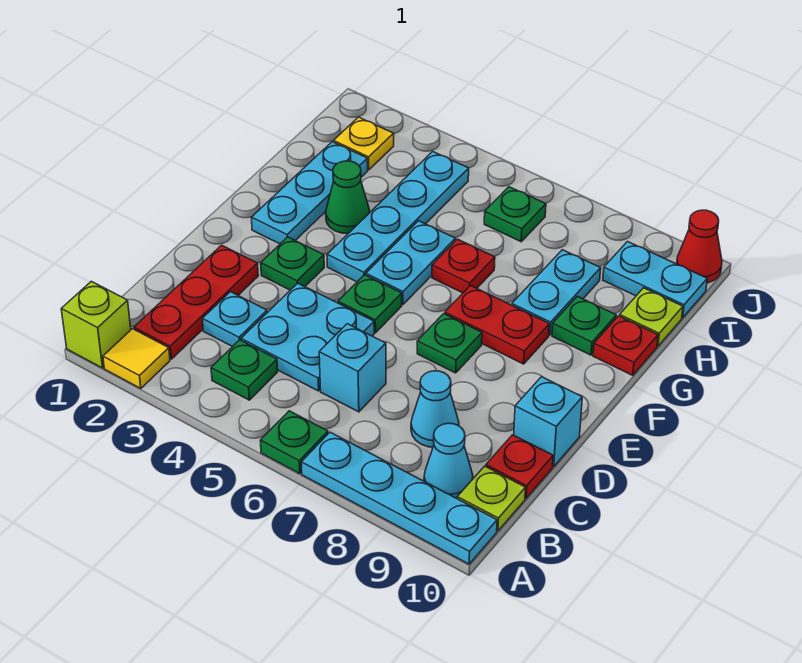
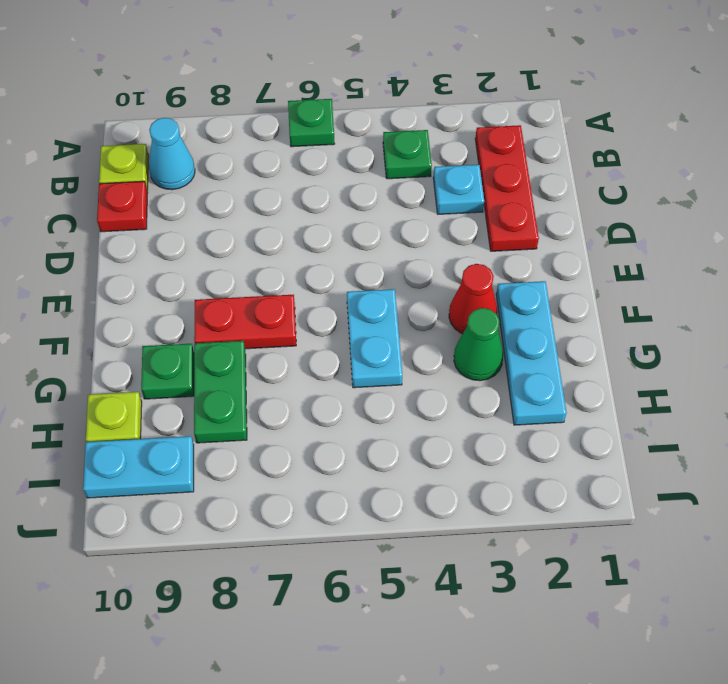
red cone F3 level 1 -> red cone J10 level 1
green plate G8:H8 level 1 -> cyan plate G8:H8 level 1
none -> lime brick A1 level 1
none -> yellow tile A2 level 1
none -> cyan plate A7:A10 level 1
none -> cyan plate C4:D5 level 1

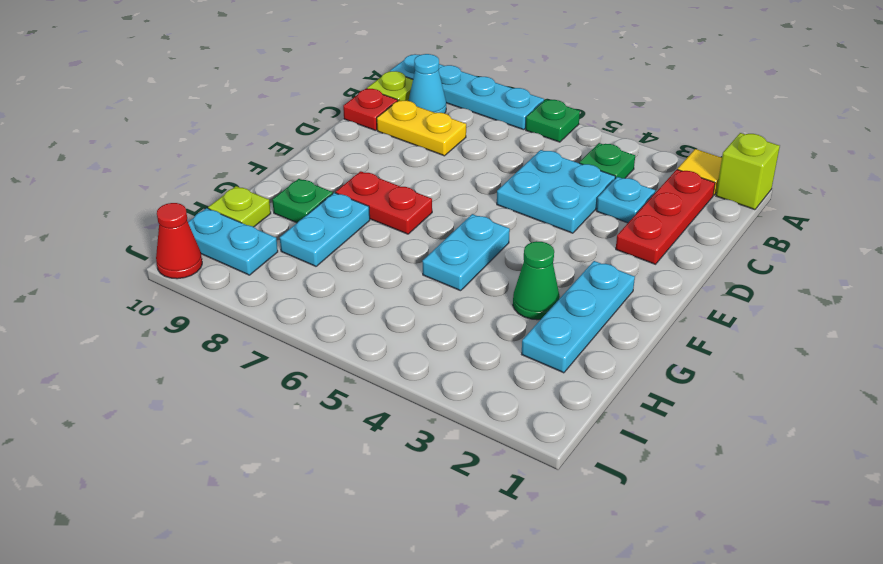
yellow plate C8:C9 level 1 -> cyan cone C8 level 1
none -> cyan brick C6 level 1
none -> cyan brick D10 level 1
none -> green plate E3 level 1
none -> green plate E5 level 1

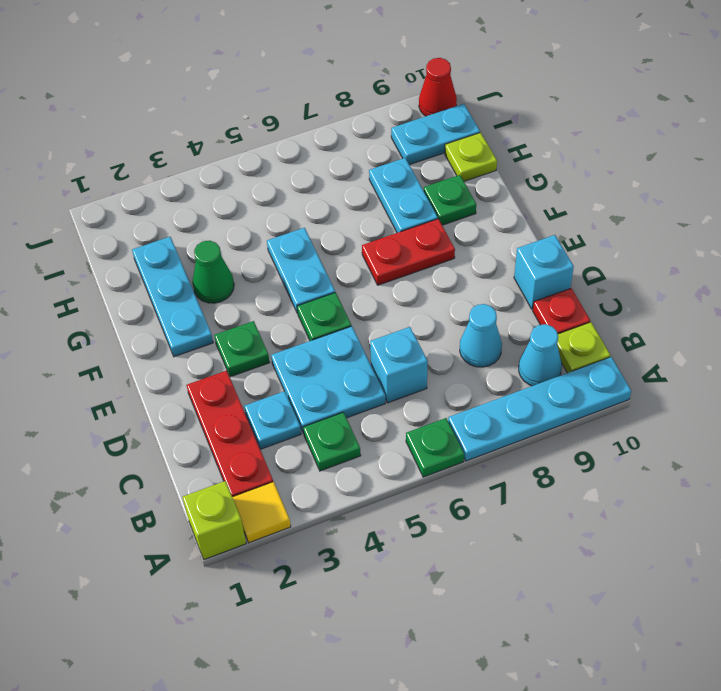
none -> green plate E7 level 1
none -> cyan plate F4:I4 level 1
none -> red plate G6 level 1
none -> red plate G10 level 1

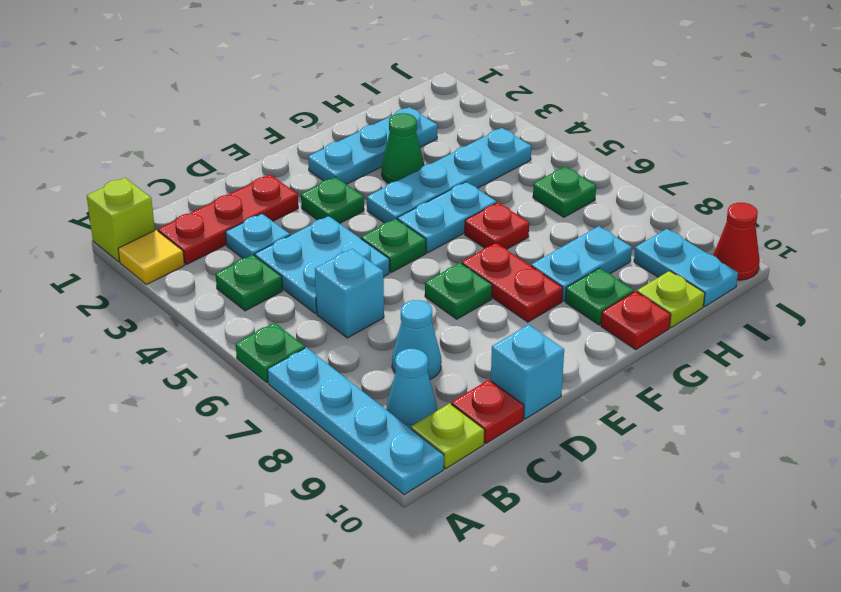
none -> yellow plate I2 level 1

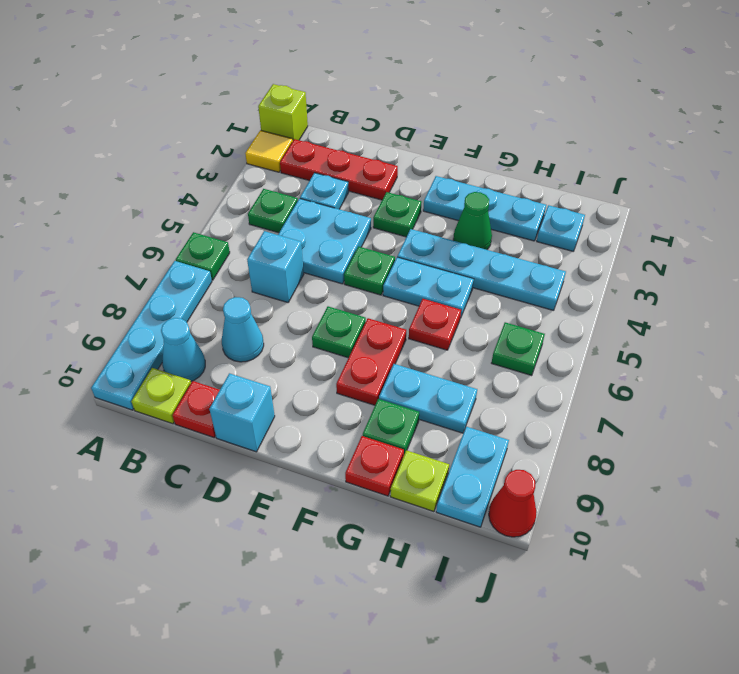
cyan plate I2 level 1 -> yellow plate I2 level 1

